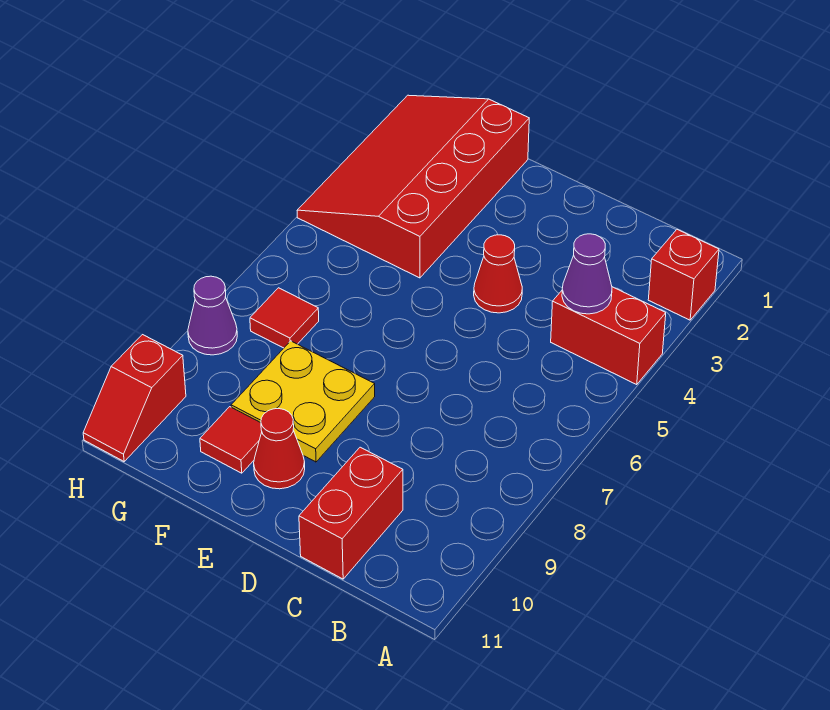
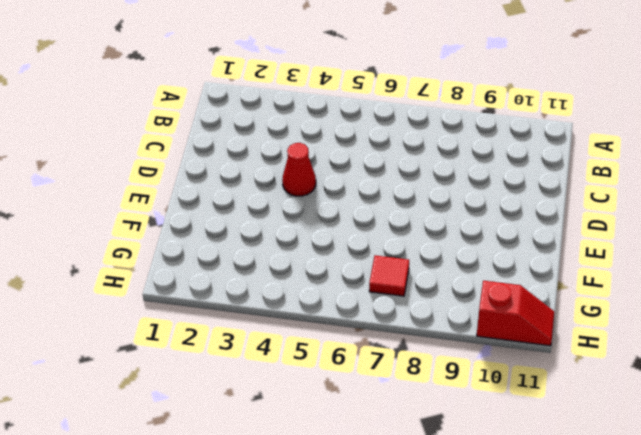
none -> red brick A2 level 1
none -> red brick A4:B4 level 1
none -> red brick C10:C11 level 1

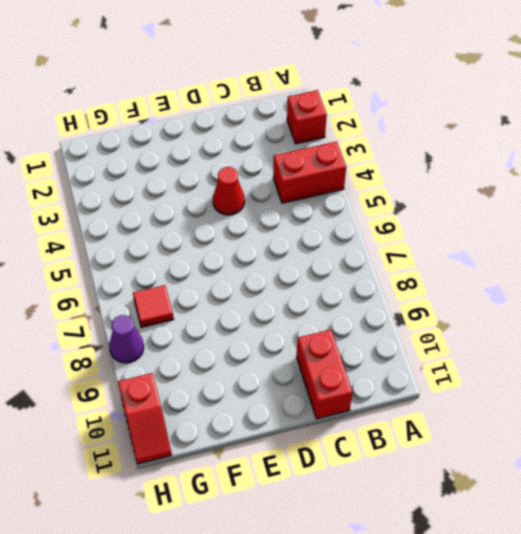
none -> yellow plate E8:F9 level 1
none -> red cone E10 level 1
none -> red slope F1:H4 level 1 top F

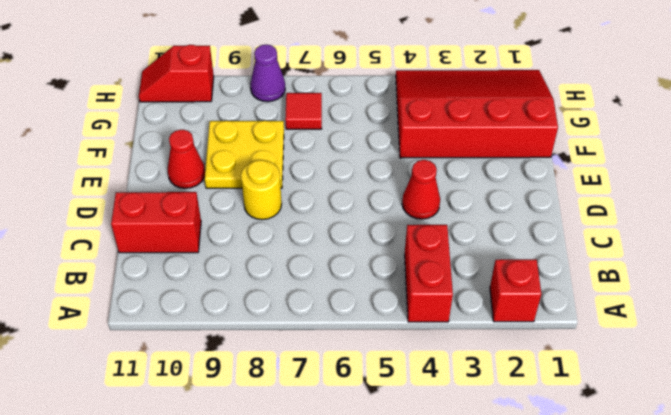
yellow round brick D8 level 1 -> none
none -> red tile F10 level 1
none -> purple cone B4 level 2

